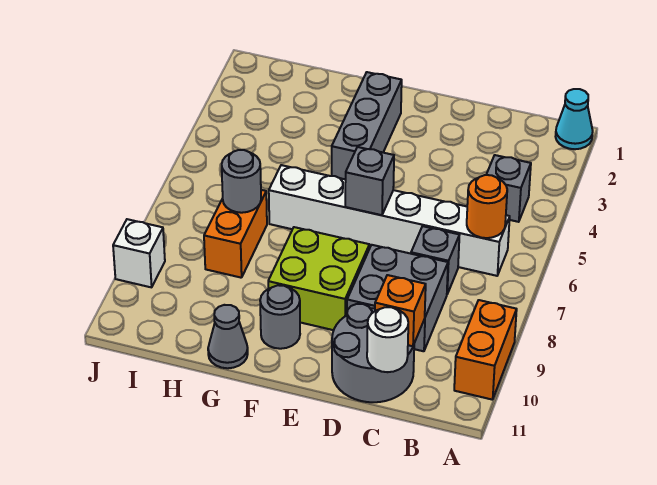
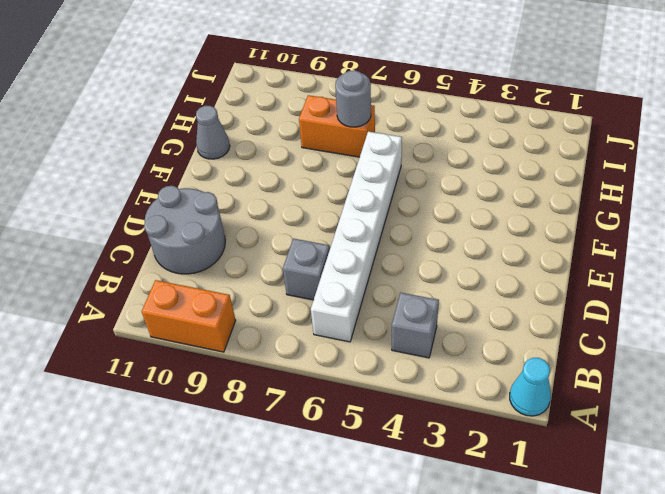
none -> grey brick C8:D9 level 1
none -> lime brick E8:F9 level 1
none -> grey brick F2:F4 level 1

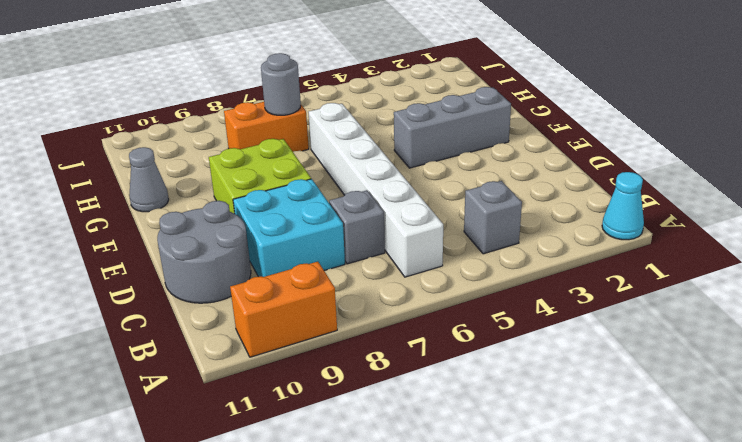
cyan brick C8:D9 level 1 -> grey brick C8:D9 level 1
none -> grey round brick F10 level 1
none -> white brick J9 level 1
none -> orange round brick B6 level 2

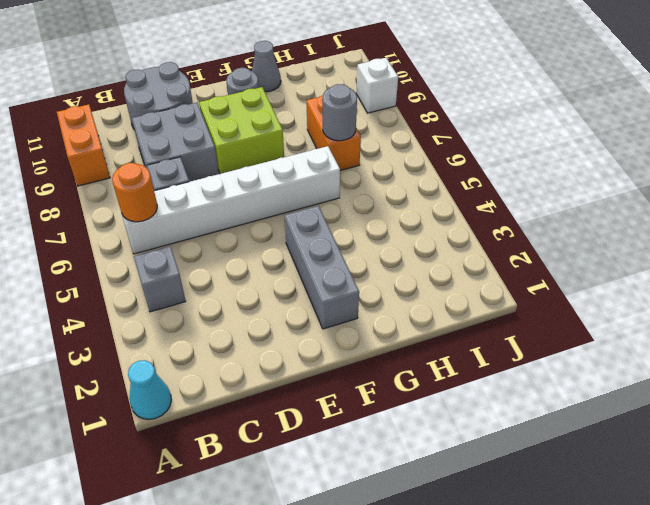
none -> orange brick C10 level 2
none -> white round brick C11 level 2
none -> grey brick E6 level 2

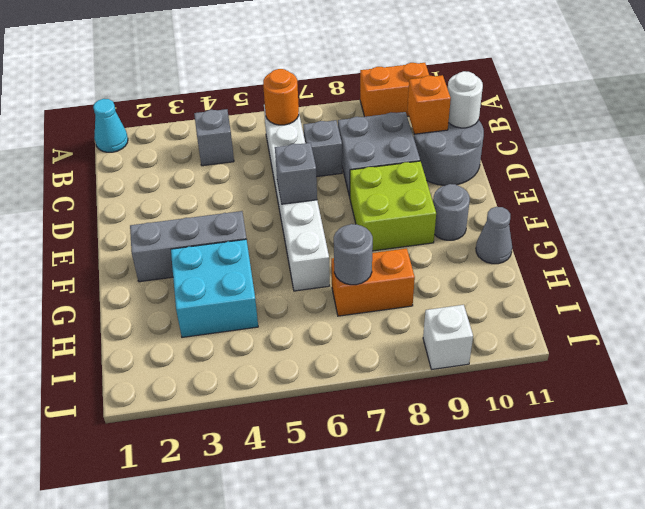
cyan brick G3:H4 level 1 -> none

